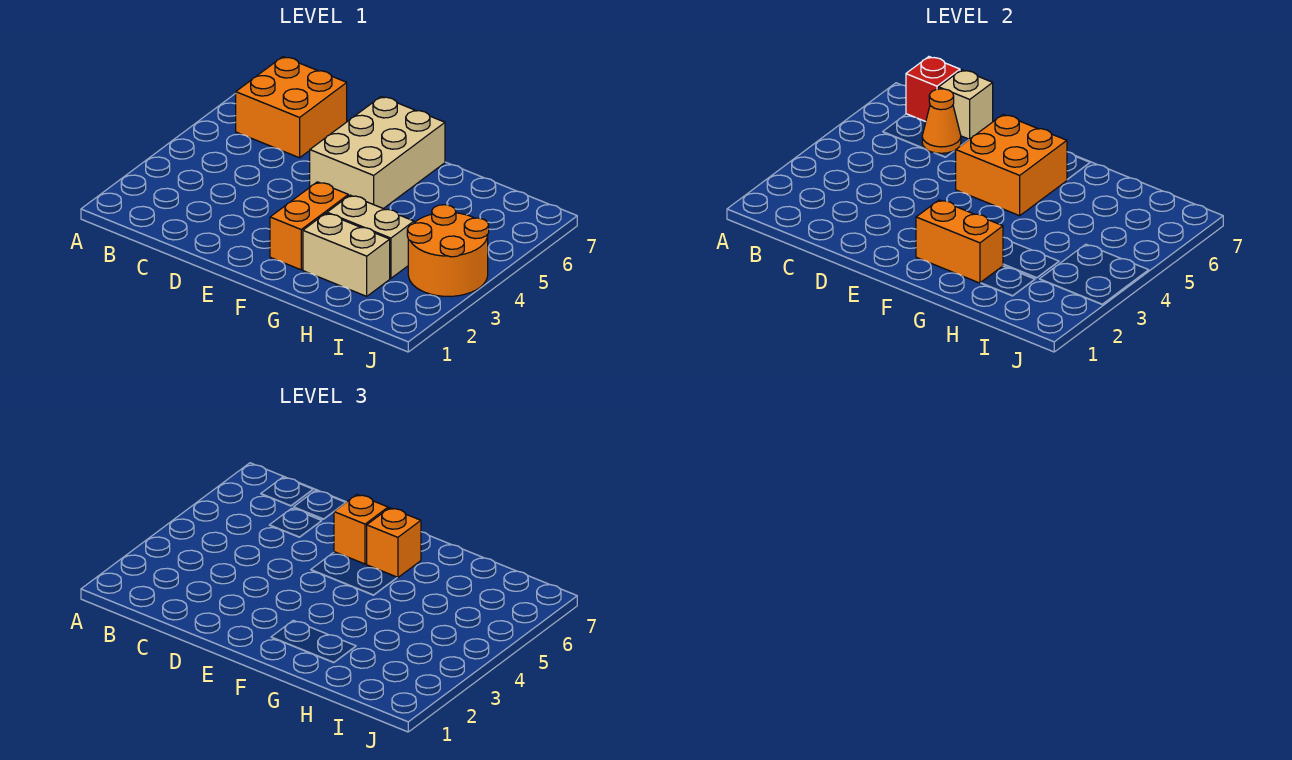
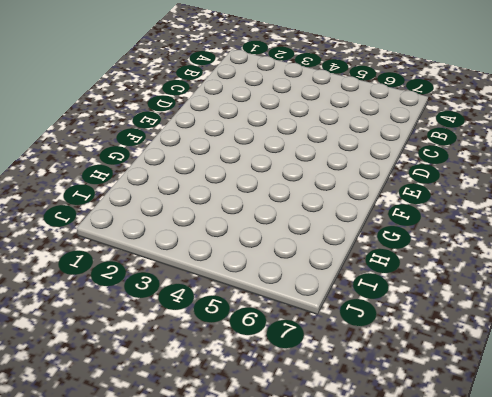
none -> orange brick B6:C7 level 1
none -> tan brick E5:F7 level 1
none -> orange brick F2:F3 level 1

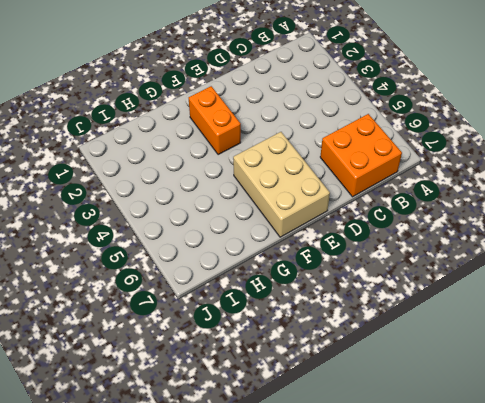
none -> tan brick G2:H2 level 1
none -> tan brick G3:H3 level 1
none -> orange round brick I3:J4 level 1

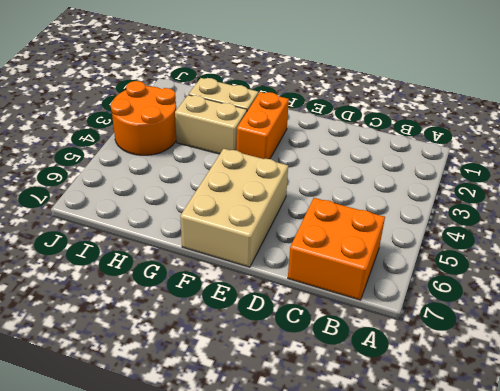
none -> red brick B7 level 2
none -> orange cone C6 level 2
none -> tan brick C7 level 2

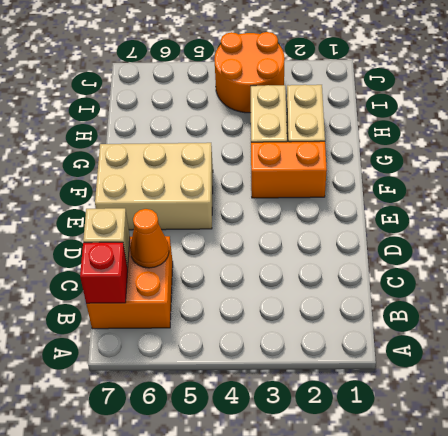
none -> orange brick E5:F6 level 2
none -> orange brick F2:G2 level 2
none -> orange brick E6 level 3

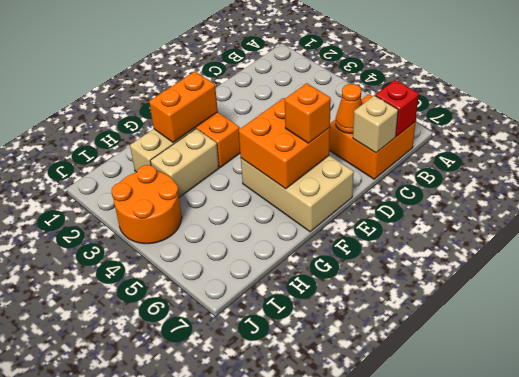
none -> orange brick F6 level 3

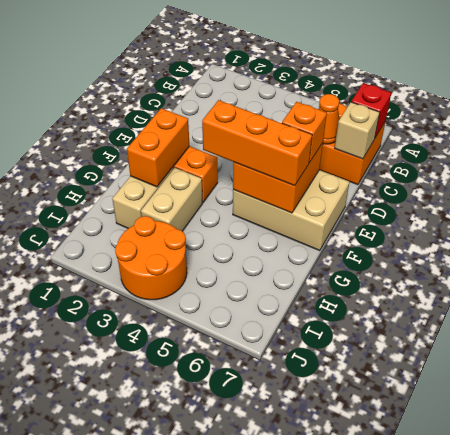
orange brick F4:F6 level 3 -> orange brick F6 level 3

